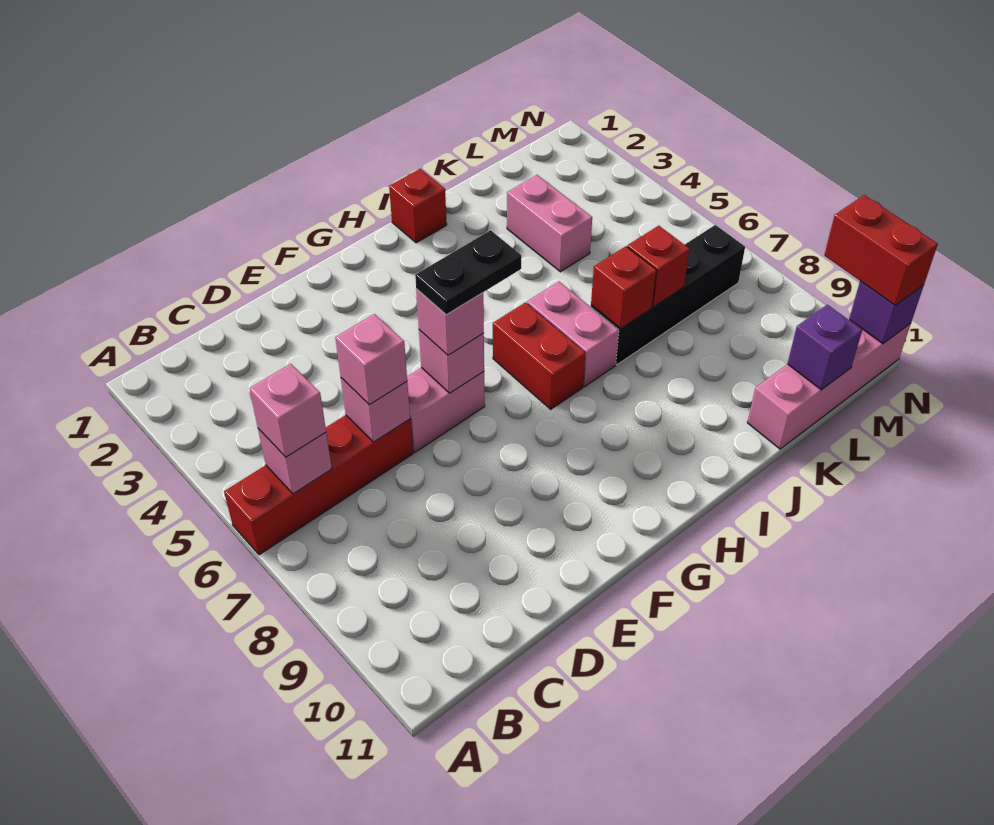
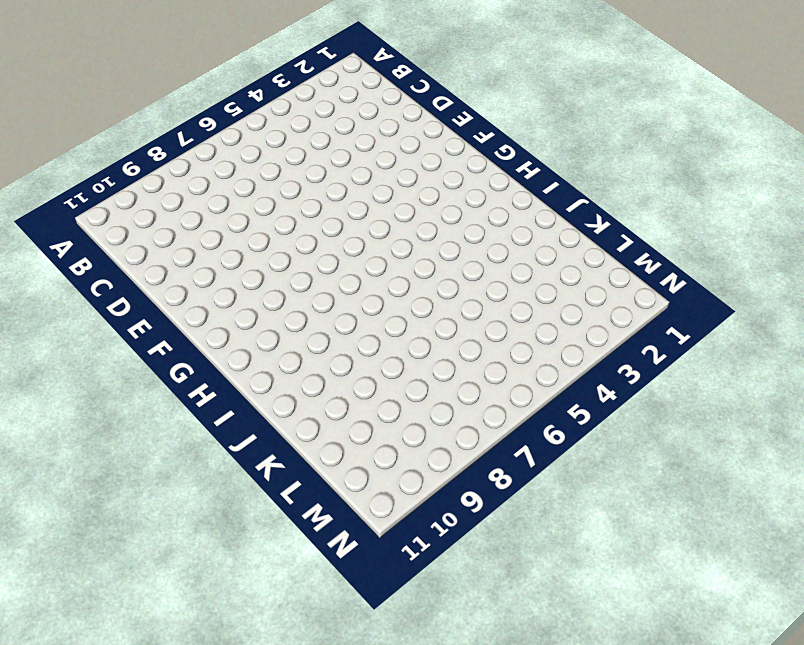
none -> red brick A6:D6 level 1
none -> pink brick E6:F6 level 1
none -> red brick H6:H7 level 1

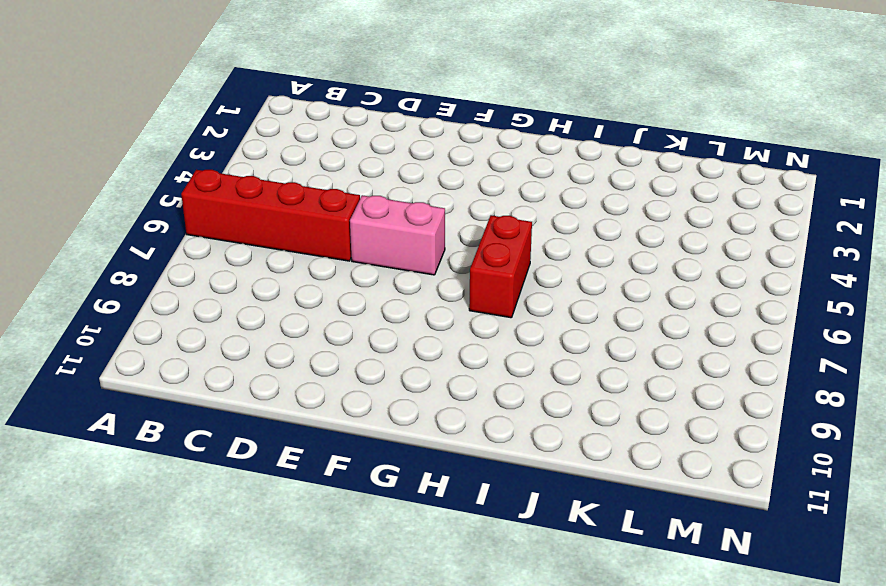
none -> red brick I1 level 1
none -> pink brick I6:I7 level 1
none -> black brick J7:M7 level 1

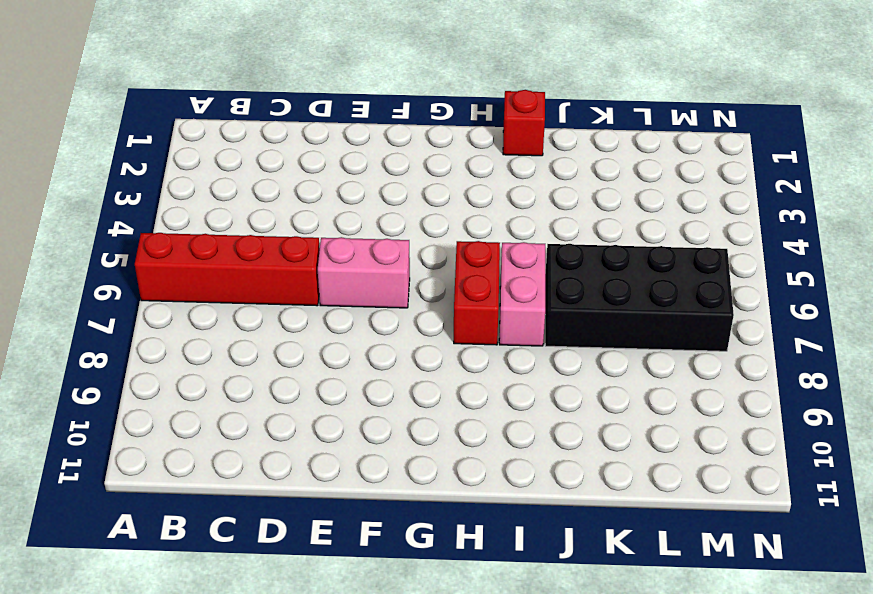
black brick J6:M7 level 1 -> black brick J7:M7 level 1
none -> pink brick K3:K4 level 1
none -> pink brick K11:N11 level 1
none -> pink brick B6 level 2

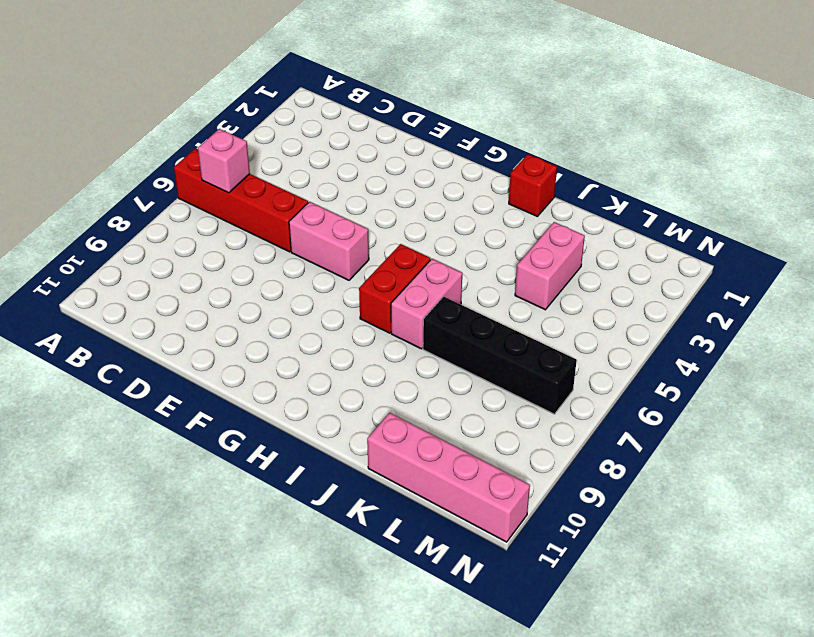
none -> pink brick D6 level 2
none -> pink brick F6 level 2
none -> red brick J7 level 2

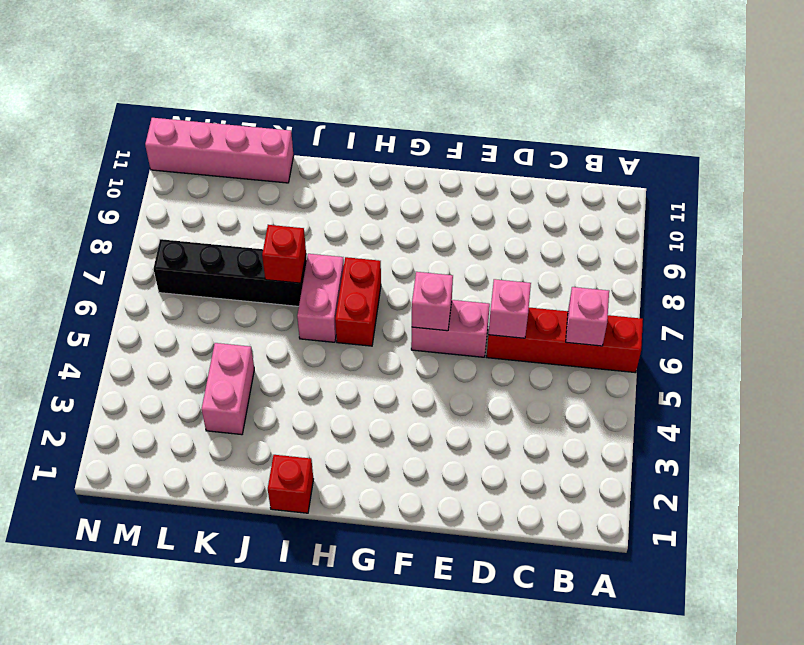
none -> red brick K7 level 2
none -> purple brick L11 level 2
none -> purple brick N11 level 2

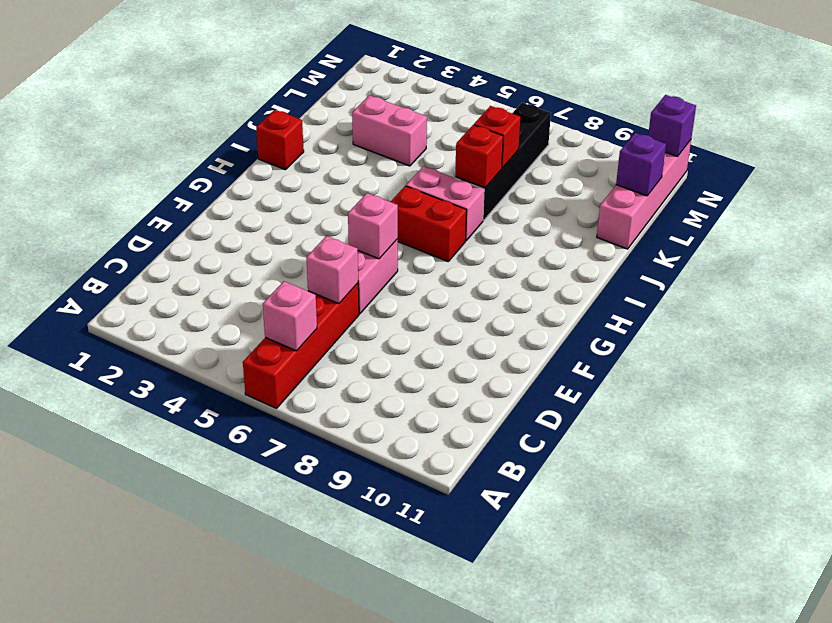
none -> pink brick B6 level 3
none -> pink brick D6 level 3
none -> pink brick F6 level 3

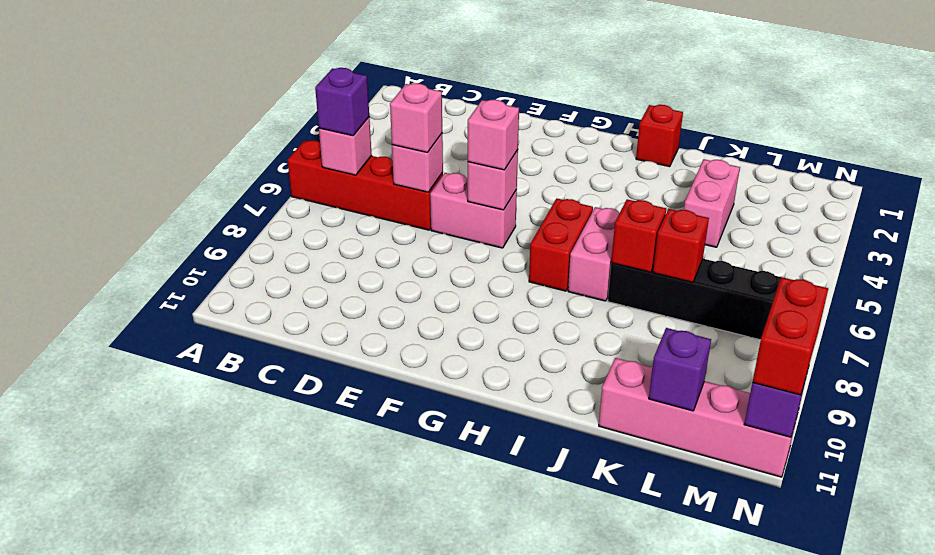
purple brick B6 level 3 -> pink brick B6 level 3
none -> black plate F6:G6 level 4

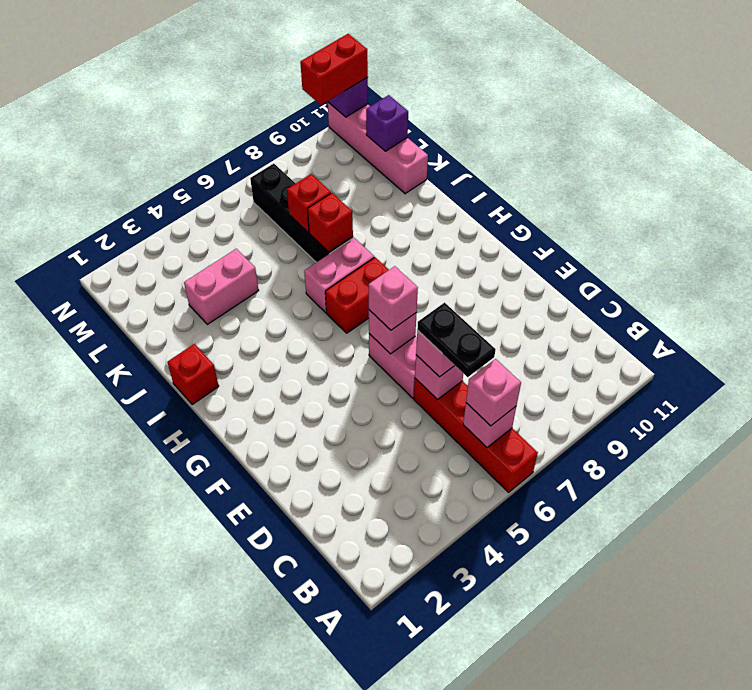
black plate C6:D6 level 4 -> black plate F6:G6 level 4

